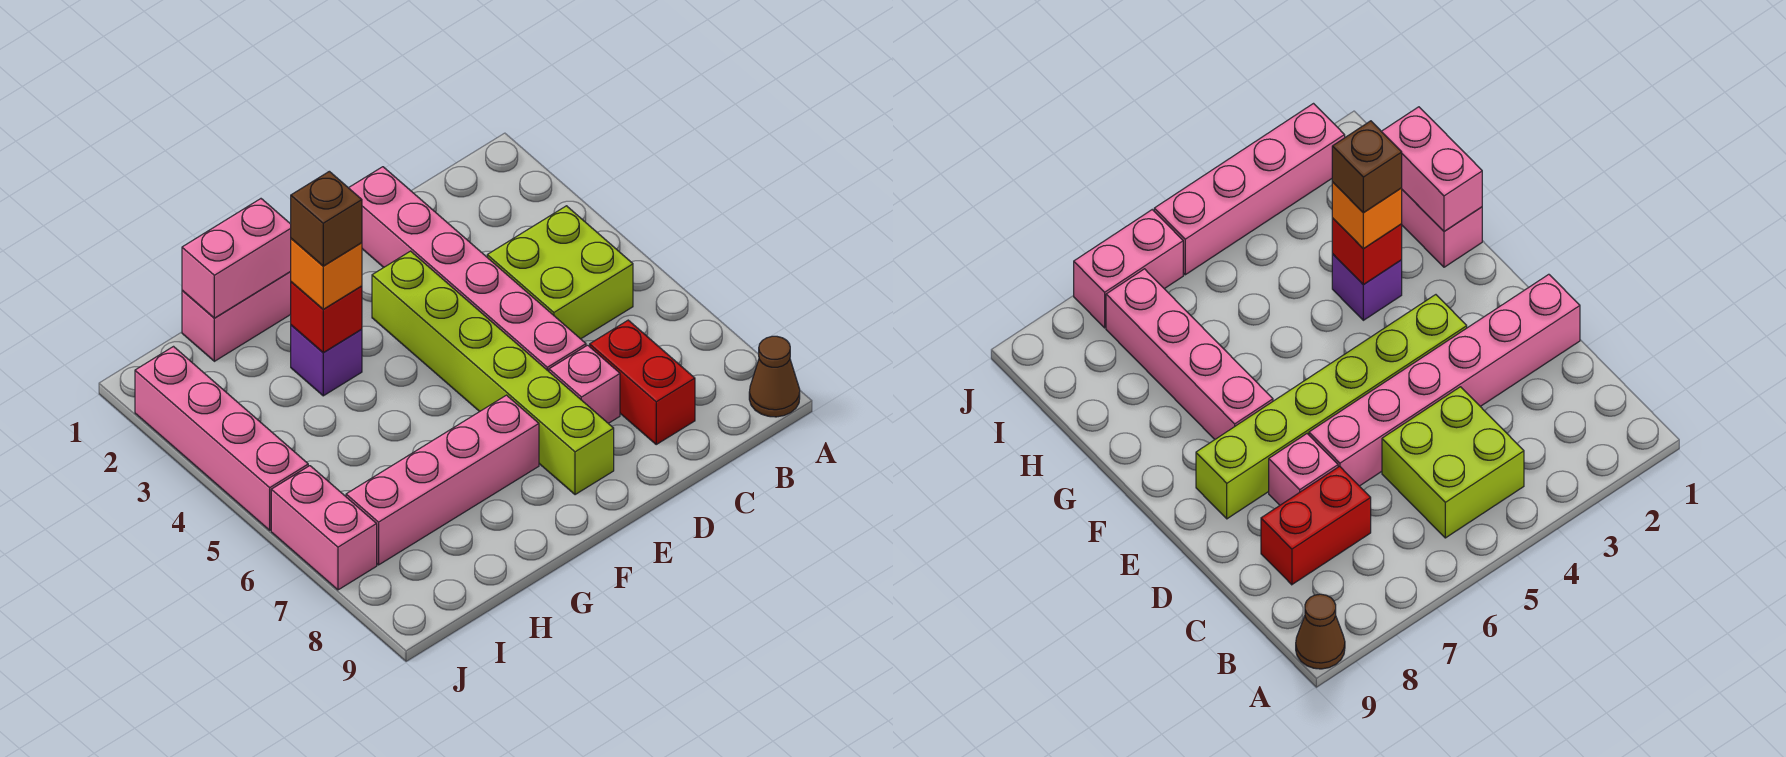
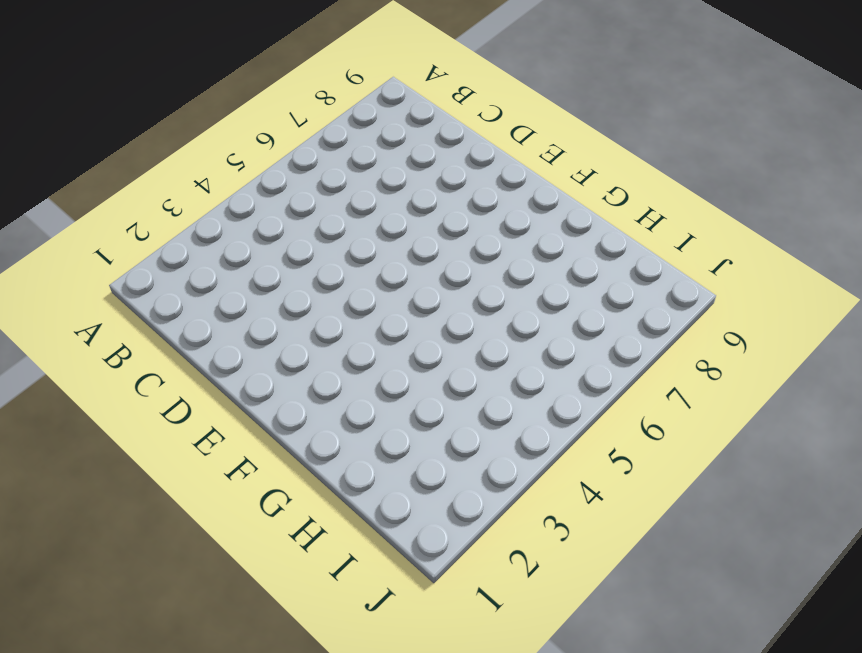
none -> brown cone A9 level 1
none -> lime brick B4:C5 level 1
none -> red brick C7:C8 level 1

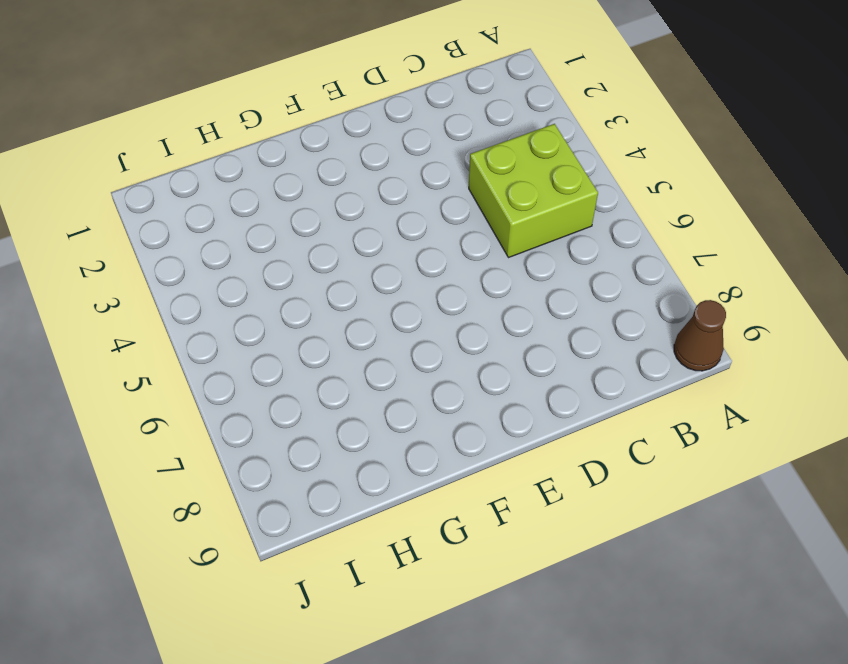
none -> red brick C7:C8 level 1
none -> pink brick D1:D6 level 1
none -> pink brick D7 level 1

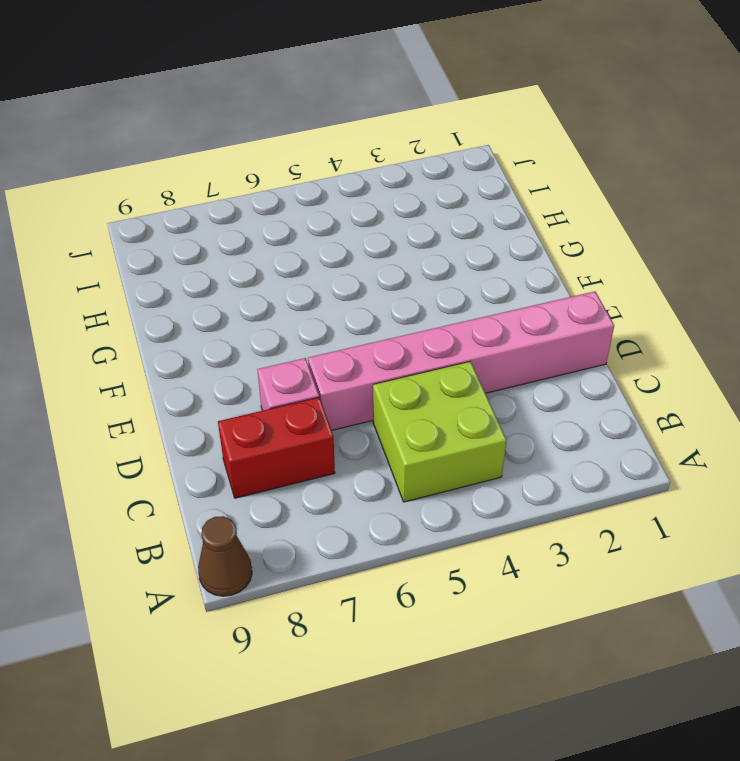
none -> lime brick E3:E8 level 1
none -> pink brick F7:I7 level 1
none -> pink brick G1:H1 level 1

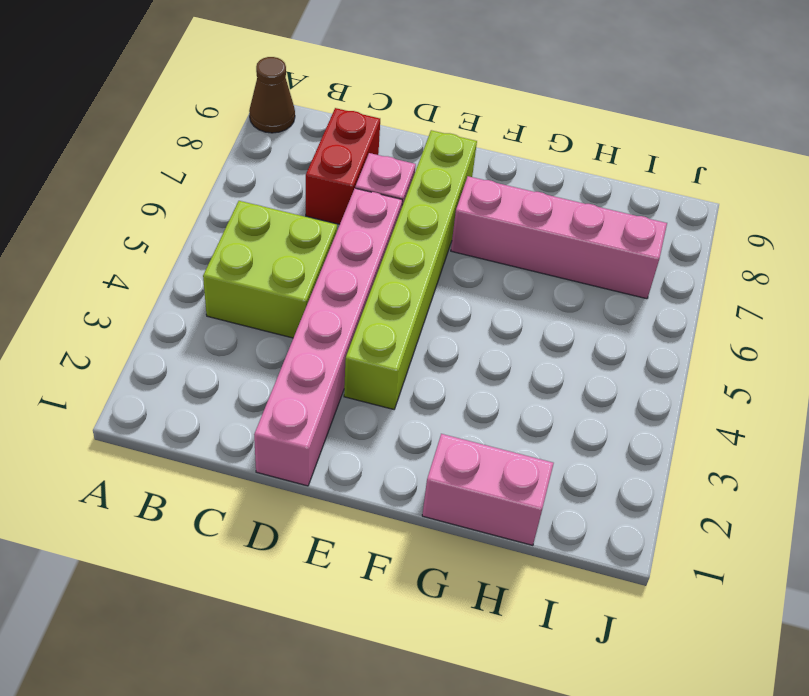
none -> purple brick G3 level 1
none -> pink brick J2:J5 level 1
none -> pink brick J6:J7 level 1

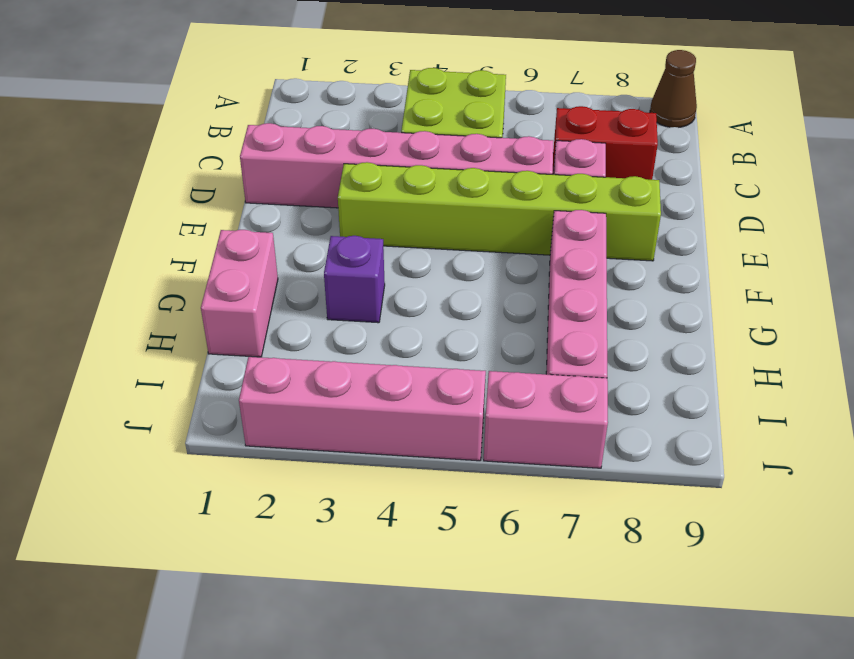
none -> pink brick G1:H1 level 2
none -> red brick G3 level 2
none -> orange brick G3 level 3

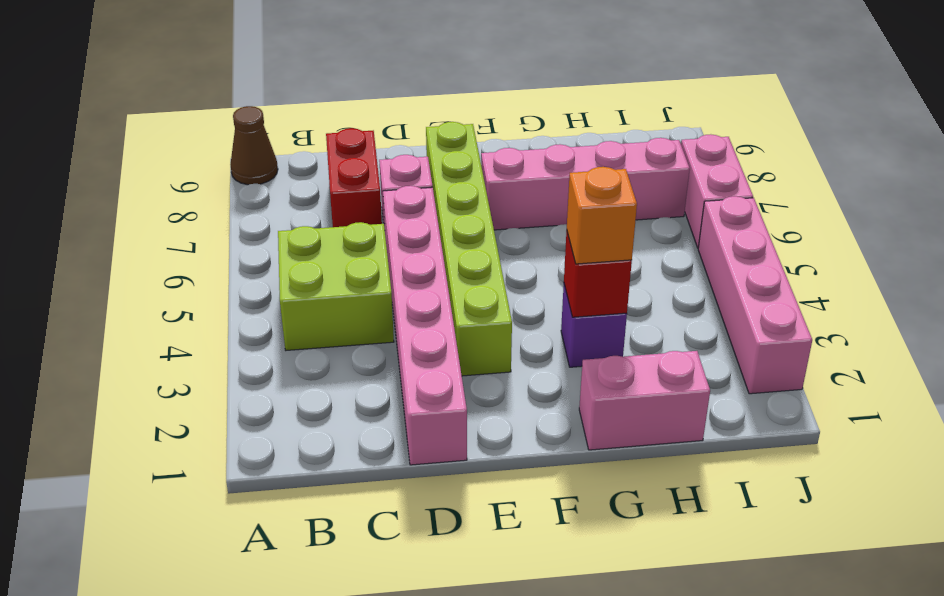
none -> pink brick G1:H1 level 2
none -> brown brick G3 level 4

